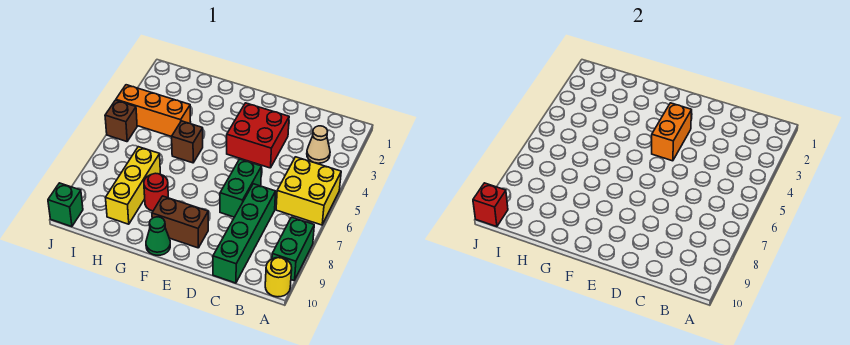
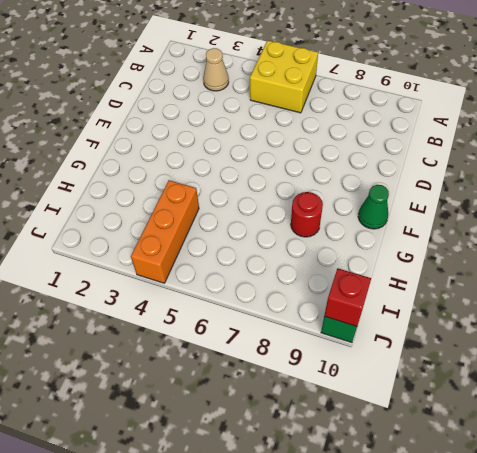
none -> green brick A8:A9 level 1
none -> yellow round brick A10 level 1
none -> green brick C7:C10 level 1

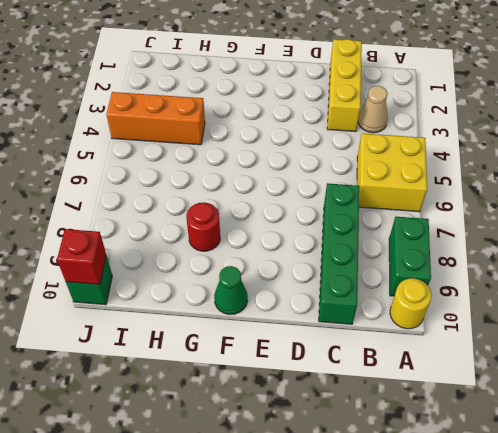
yellow brick C1:C3 level 1 -> yellow brick H7:H9 level 1
none -> red brick D3:E4 level 1
none -> green brick D6:D7 level 1
none -> brown brick E9:F9 level 1

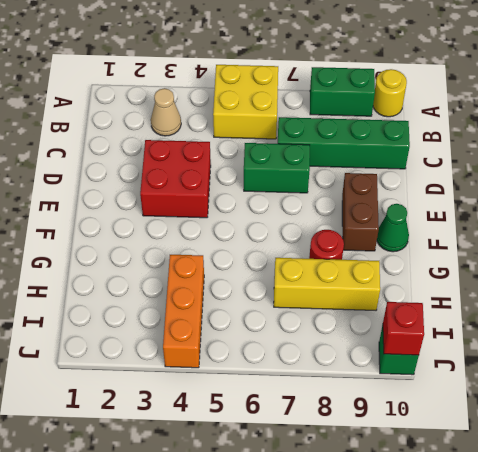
none -> brown brick G5 level 1
none -> brown brick J5 level 1
none -> orange brick E3:E4 level 2

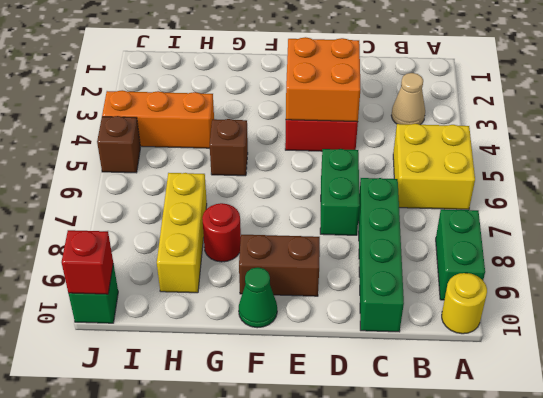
orange brick D3:E4 level 2 -> orange brick E3:E4 level 2

